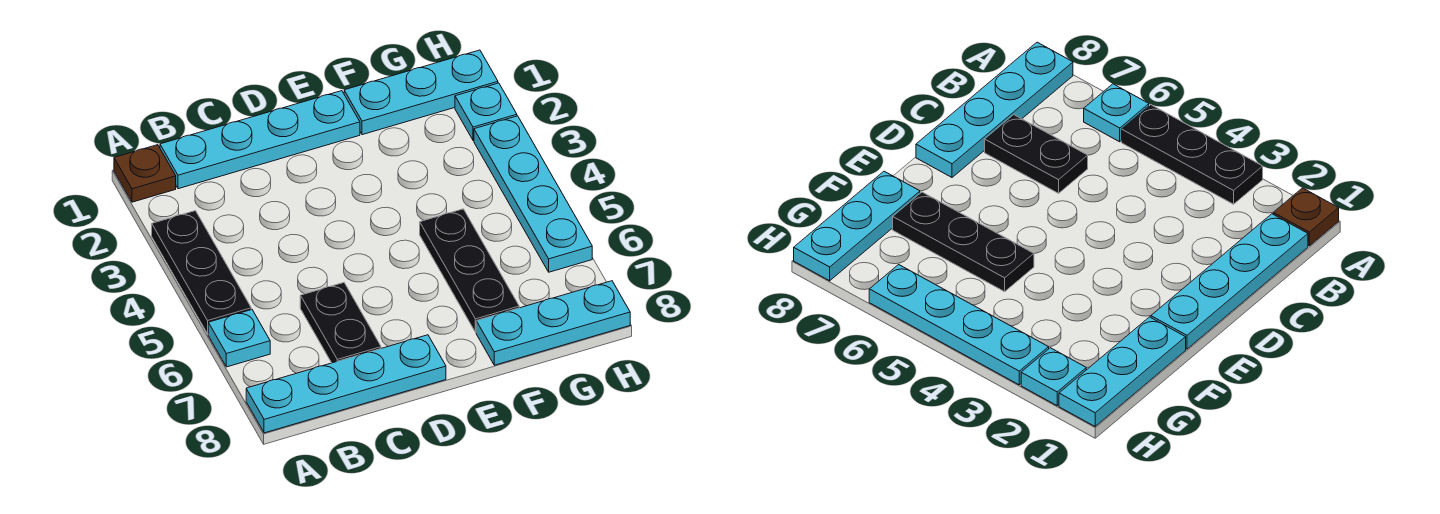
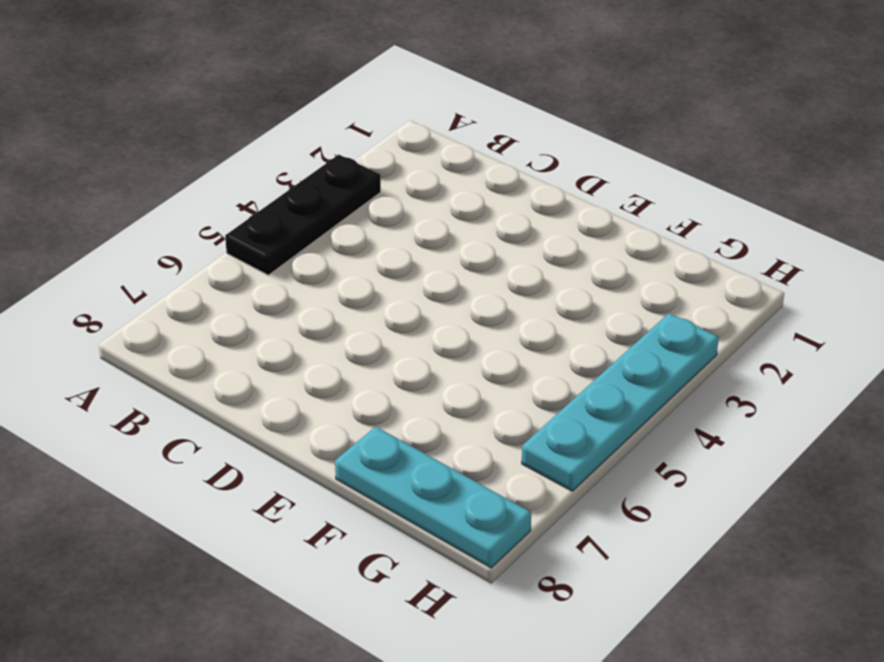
none -> brown plate A1 level 1
none -> cyan plate A6 level 1

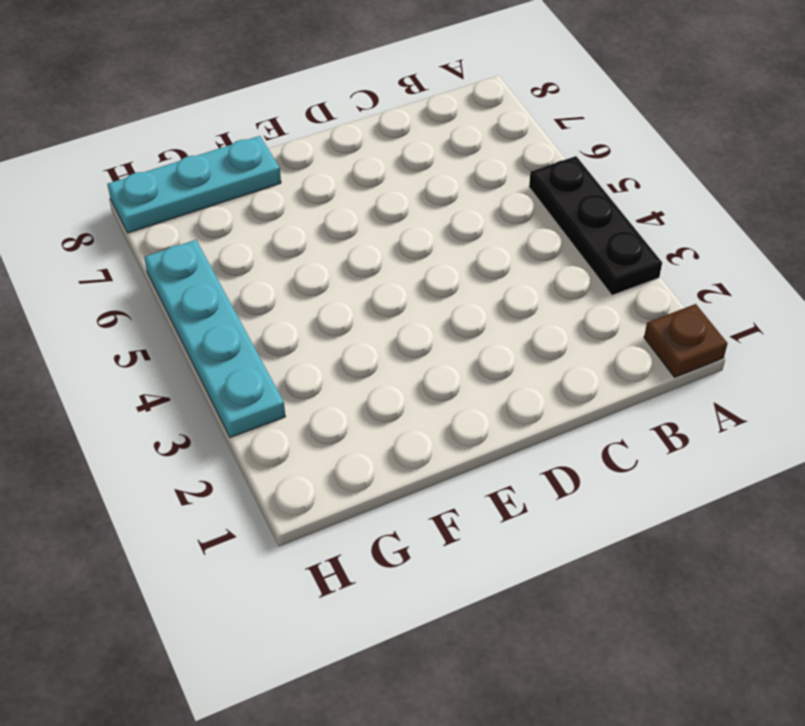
none -> cyan plate A6 level 1
none -> cyan plate A8:D8 level 1

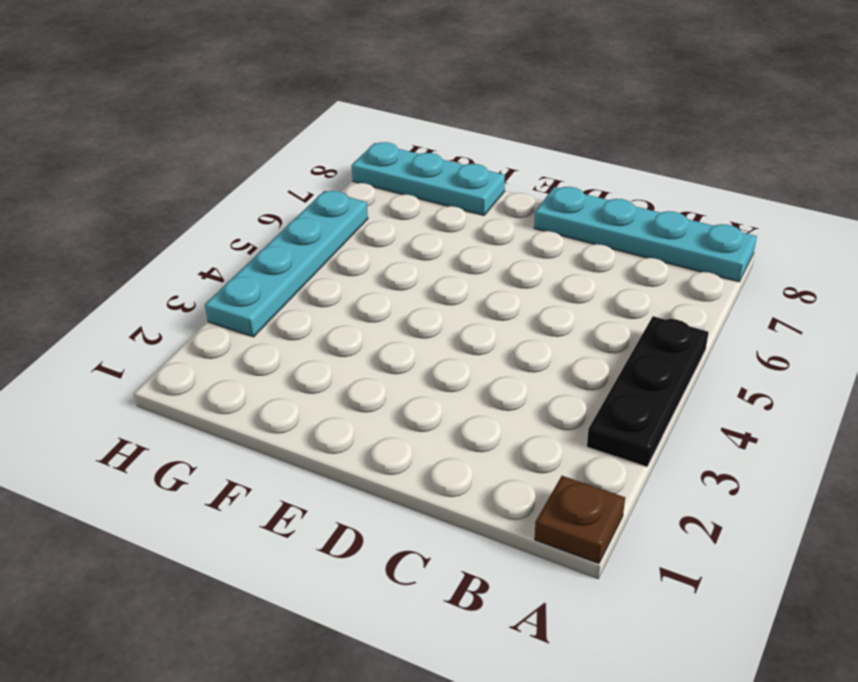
none -> cyan plate A6 level 1
none -> cyan plate B1:E1 level 1

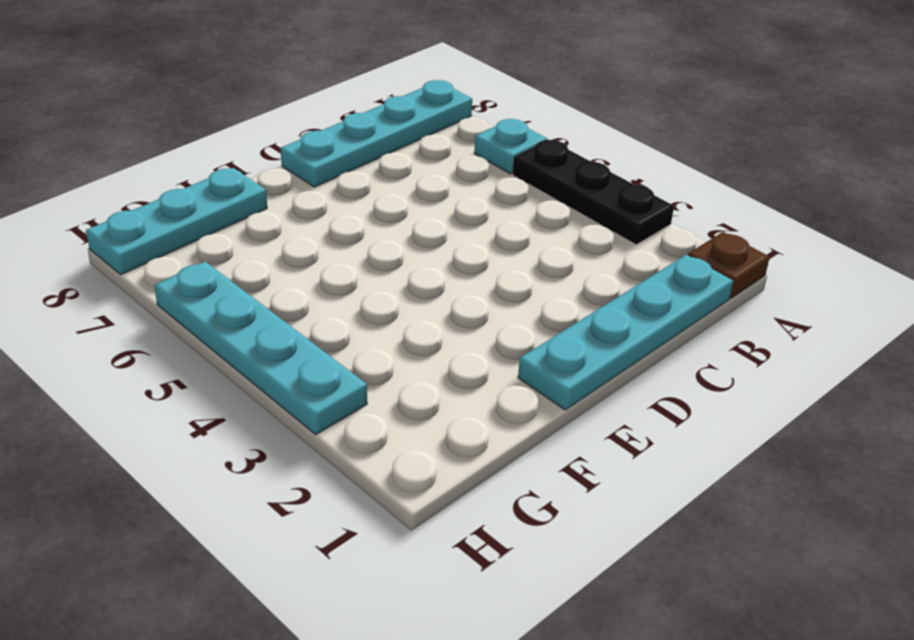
none -> black plate C6:C7 level 1
none -> cyan plate F1:H1 level 1

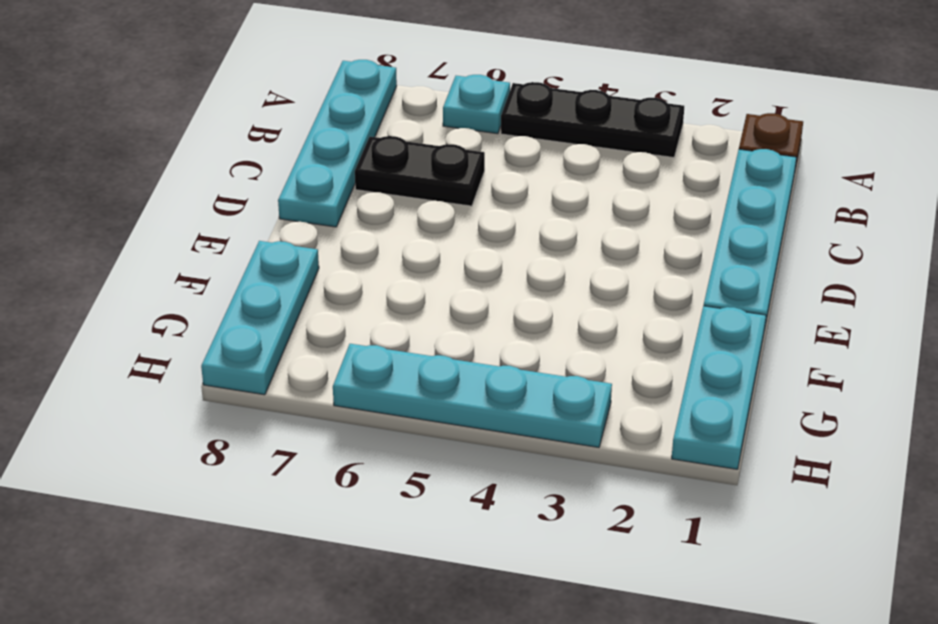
none -> black plate F5:F7 level 1
none -> cyan plate H2 level 1

